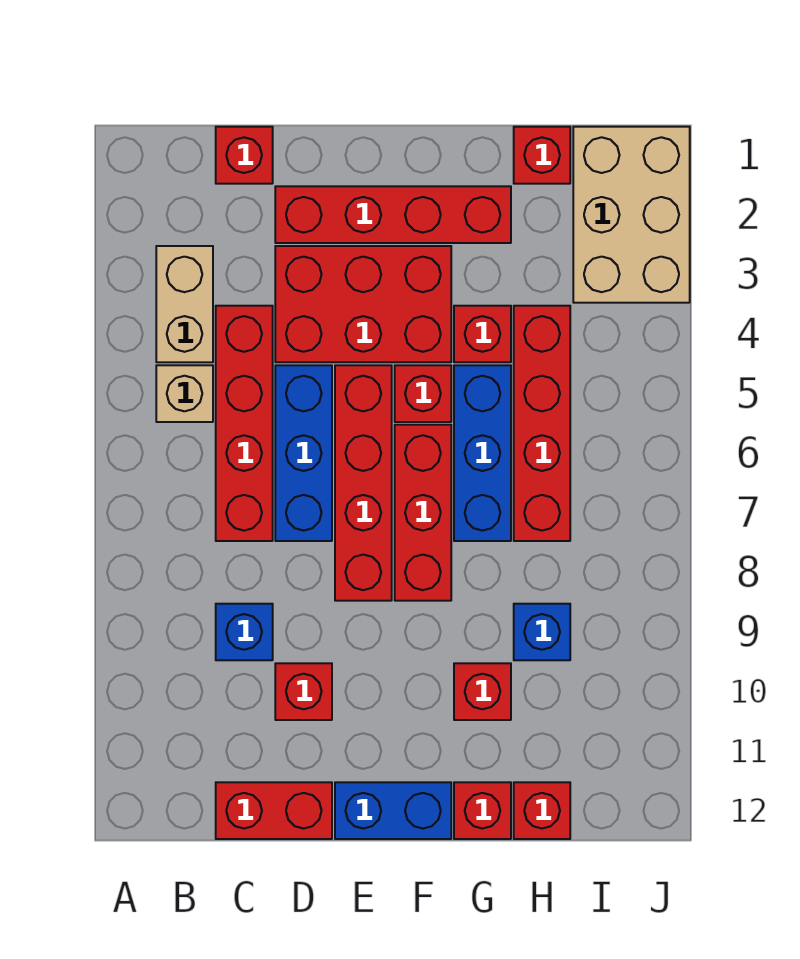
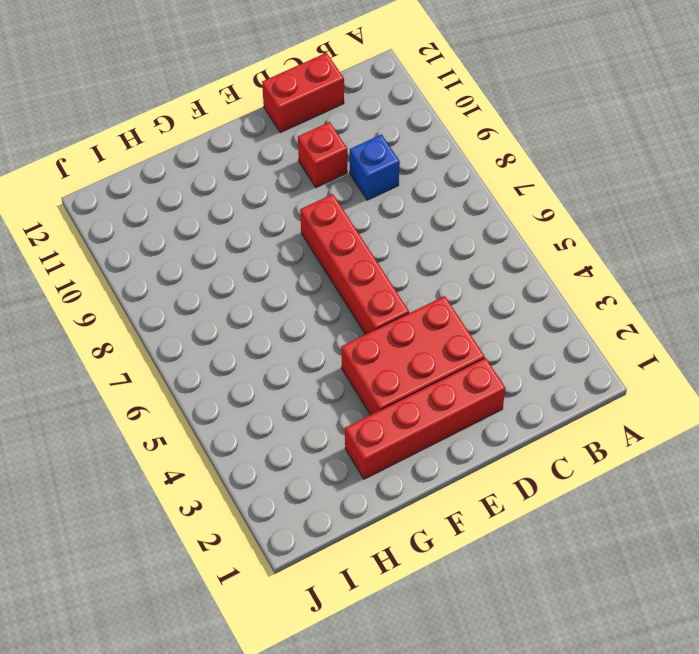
none -> tan brick B3:B4 level 1
none -> tan brick B5 level 1
none -> red brick C1 level 1

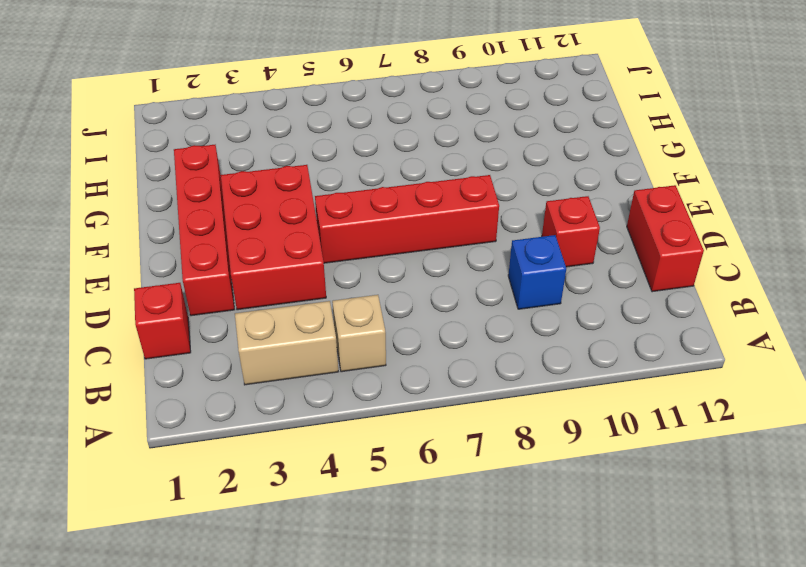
none -> red brick C4:C7 level 1
none -> blue brick D5:D7 level 1
none -> blue brick E12:F12 level 1

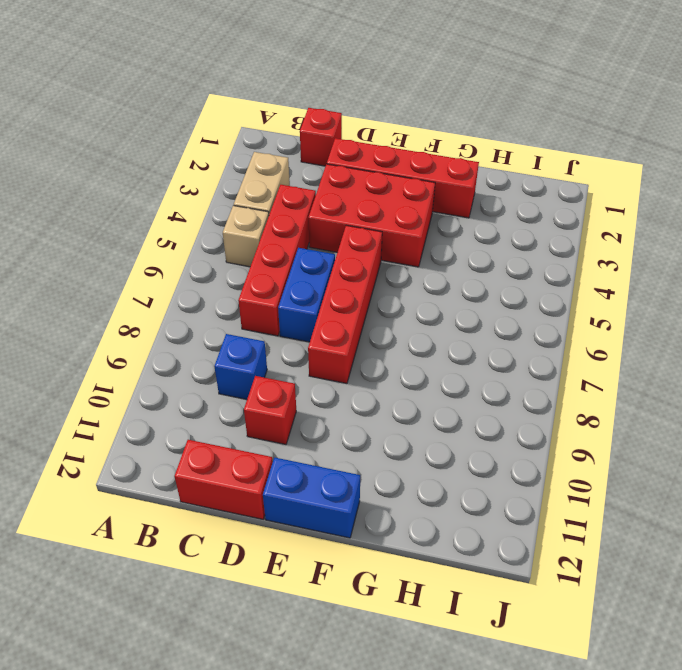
blue brick D6:D7 level 1 -> blue brick D5:D7 level 1
none -> red brick F5 level 1
none -> red brick F6:F8 level 1
none -> red brick G4 level 1

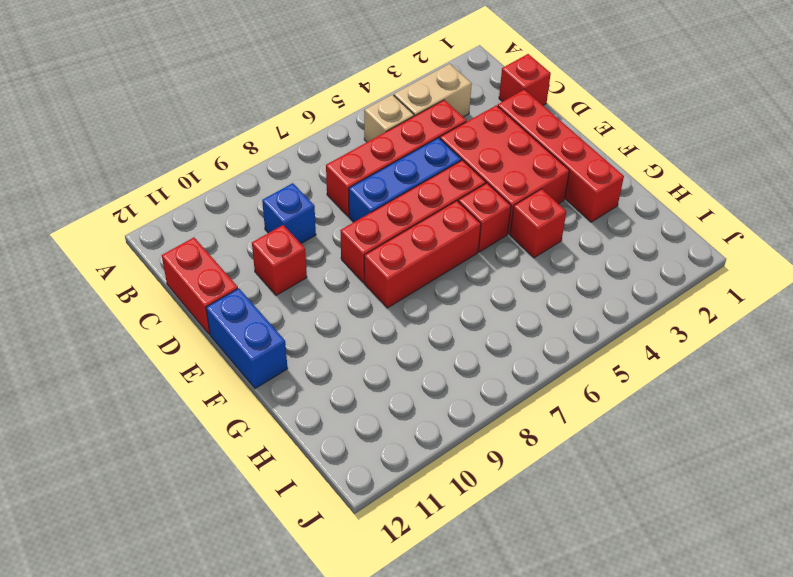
none -> blue brick G5:G7 level 1
none -> red brick G10 level 1
none -> red brick G12 level 1

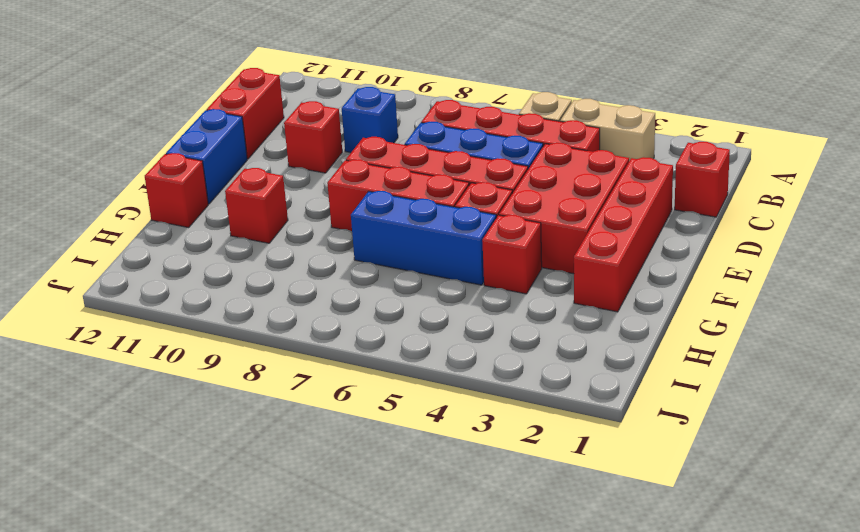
none -> red brick H1 level 1
none -> red brick H4:H7 level 1
none -> blue brick H9 level 1

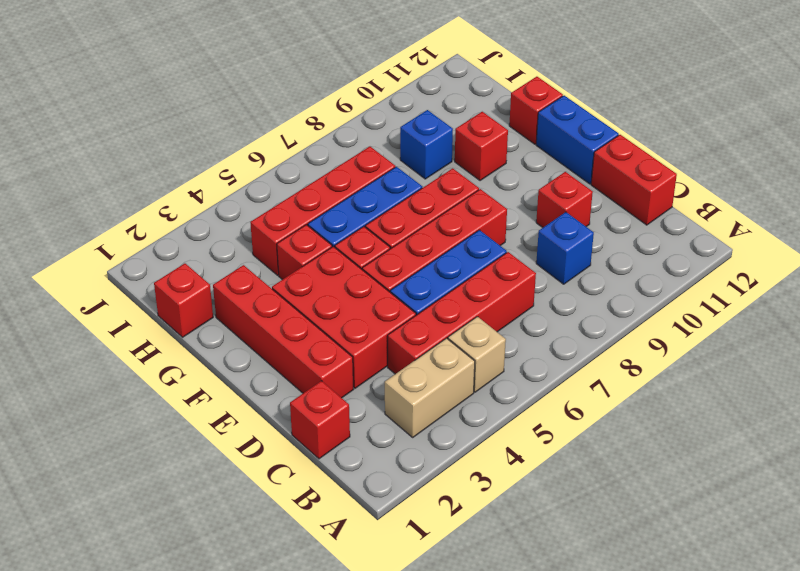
none -> red brick H12 level 1
none -> tan brick I1:J3 level 1

